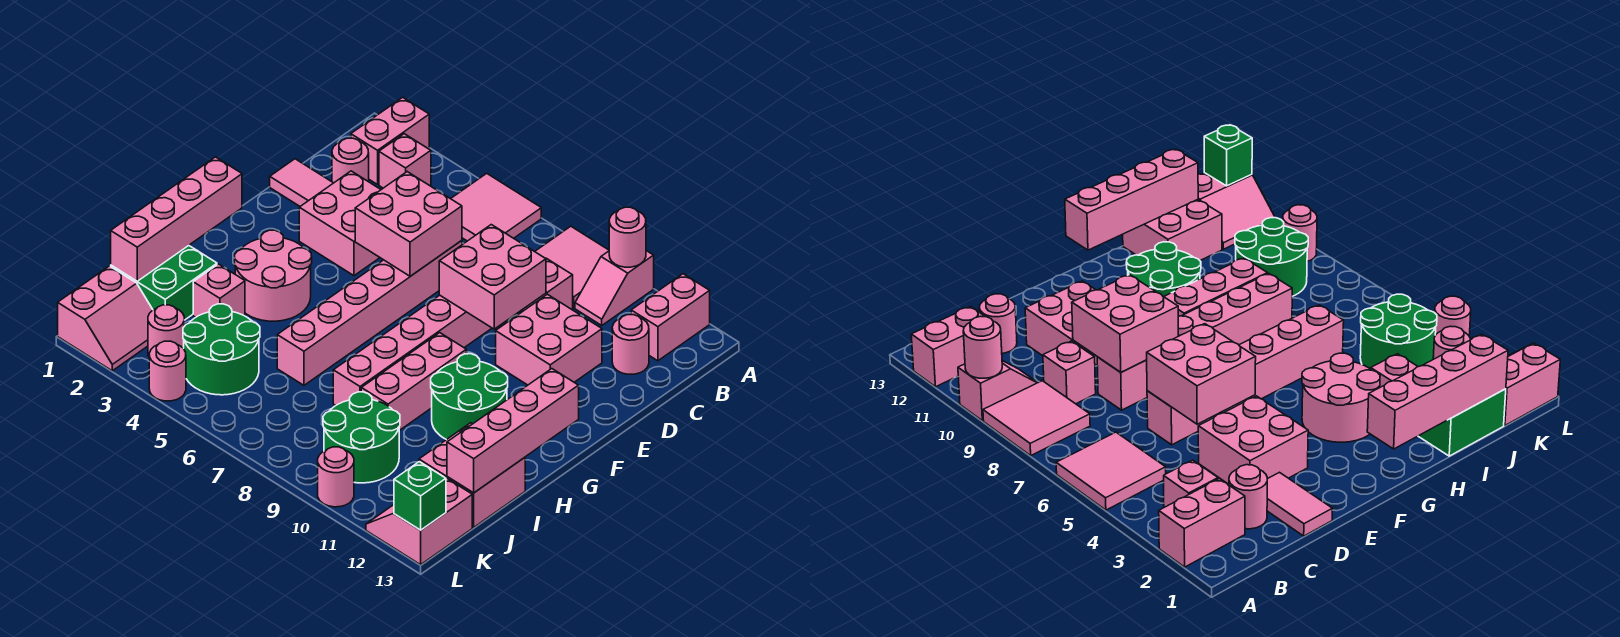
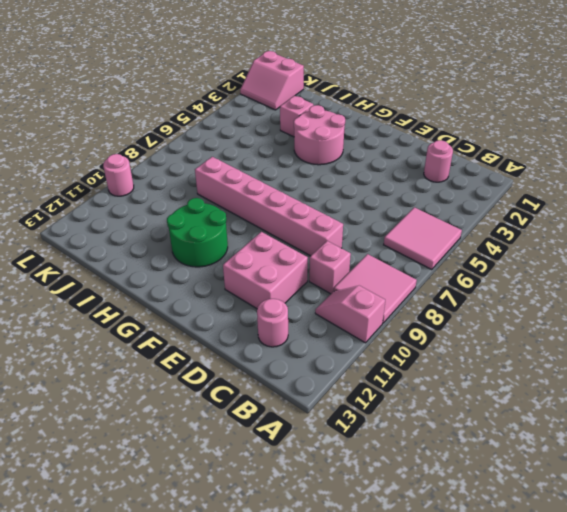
none -> pink brick A2:B2 level 1
none -> pink brick A12:B12 level 1
none -> pink brick B3 level 1
none -> pink tile D1:D2 level 1

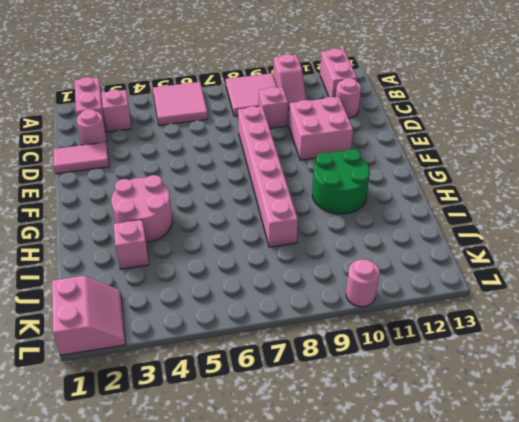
none -> pink brick D3:E4 level 1
none -> pink brick D6:I6 level 1
none -> pink brick G9:I9 level 1
none -> green brick I1:J2 level 1

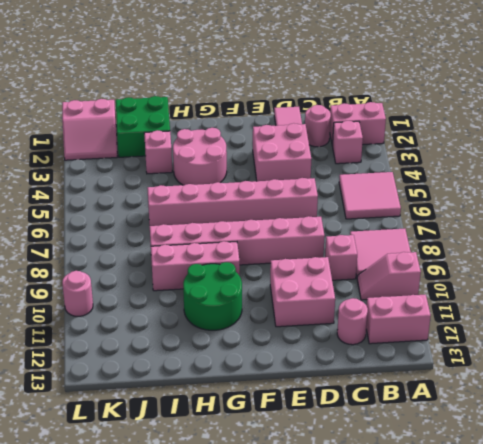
none -> pink brick I12:J13 level 1
none -> green round brick J4:K5 level 1
none -> green round brick J9:K10 level 1
none -> pink round brick K3 level 1

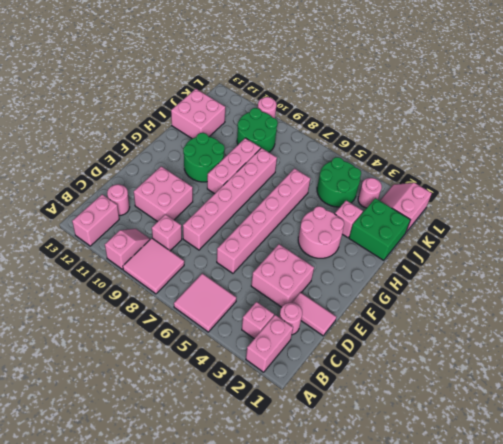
none -> pink slope K12:L13 level 1 top 13
none -> pink round brick L4 level 1
none -> pink round brick A10 level 2
none -> pink brick D5:E6 level 2

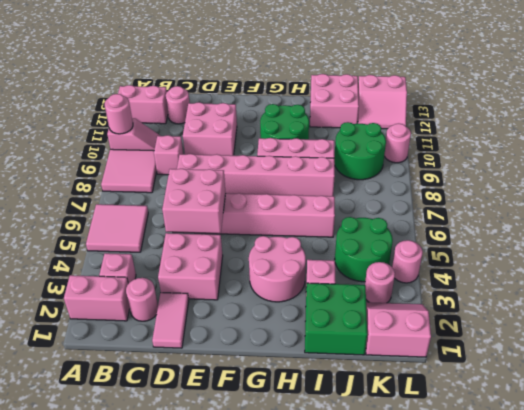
none -> pink brick D8:E9 level 2
none -> pink brick G1:J1 level 2
none -> pink brick G13:J13 level 2
none -> green brick L13 level 2

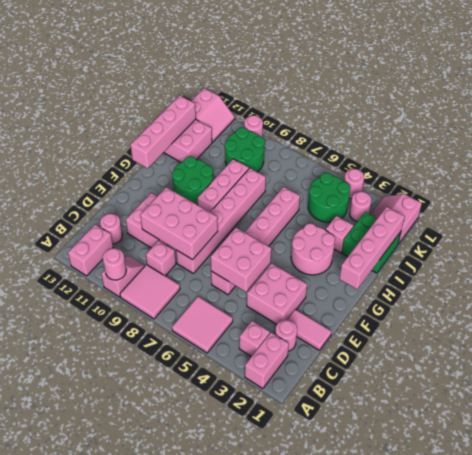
pink brick D8:E10 level 2 -> pink brick D8:E9 level 2
none -> green brick L13 level 2

